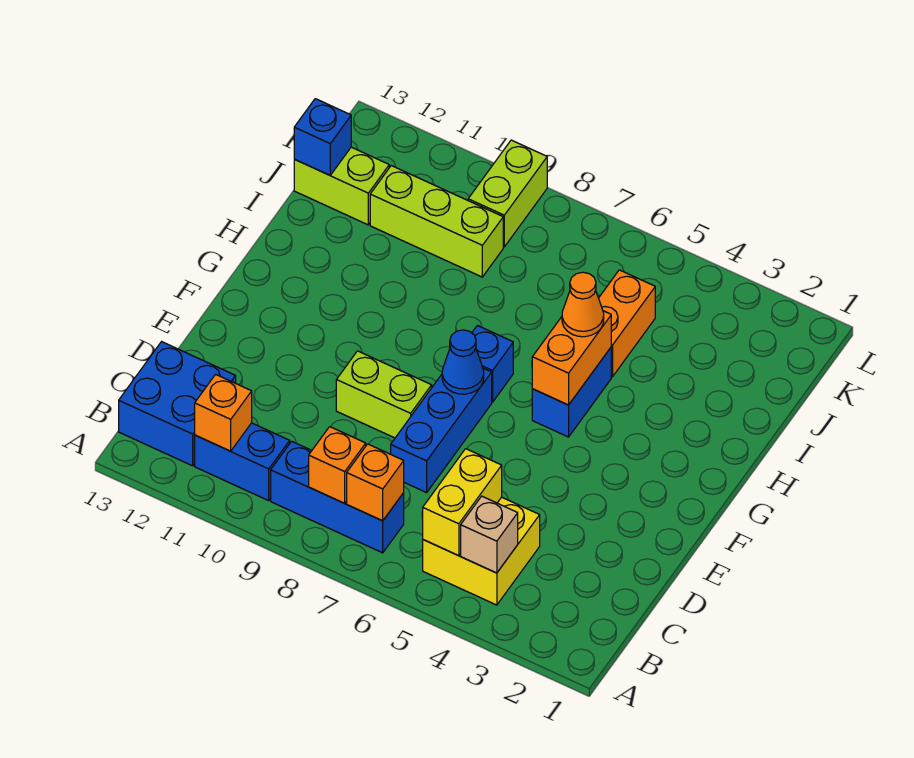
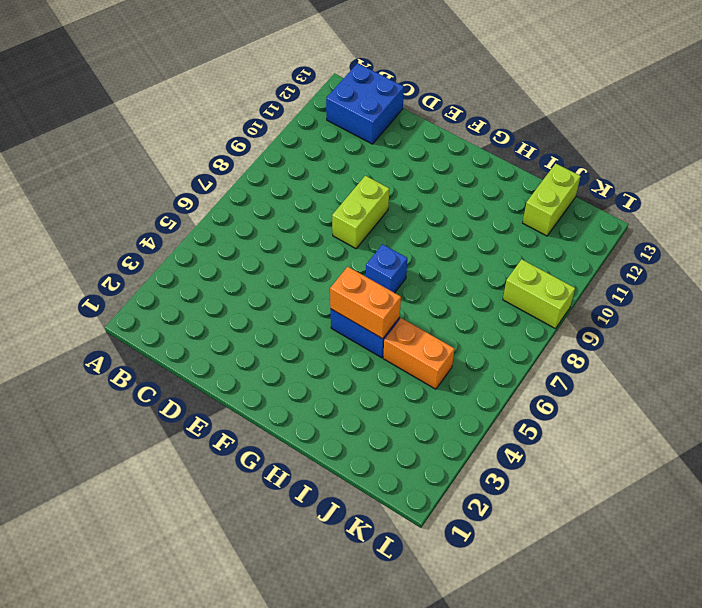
none -> yellow brick B4:C5 level 1
none -> blue brick B7:B9 level 1
none -> blue brick B10:B11 level 1

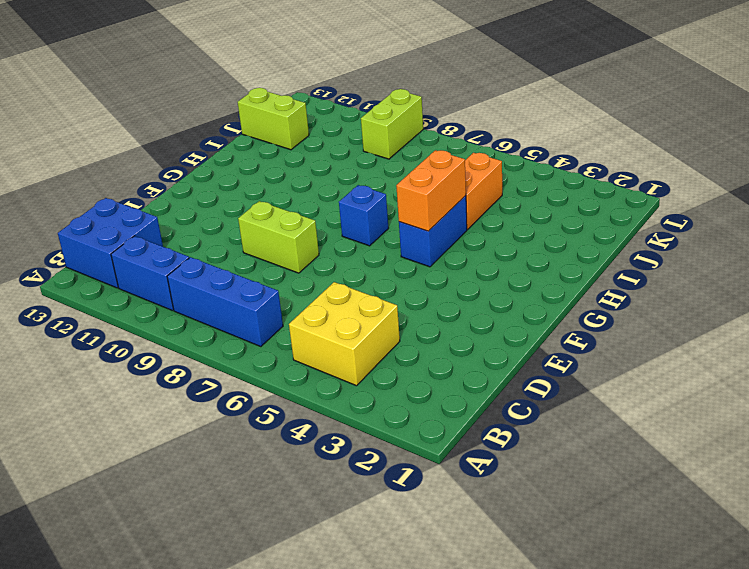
none -> blue brick D7:F7 level 1
none -> lime brick J9:J11 level 1
none -> tan brick B4 level 2

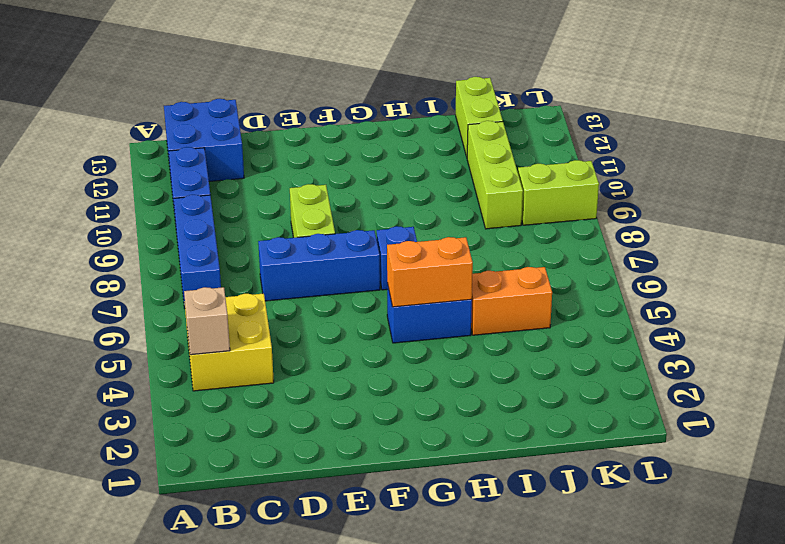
none -> yellow brick B5:C5 level 2
none -> orange brick B7 level 2
none -> orange brick B8 level 2

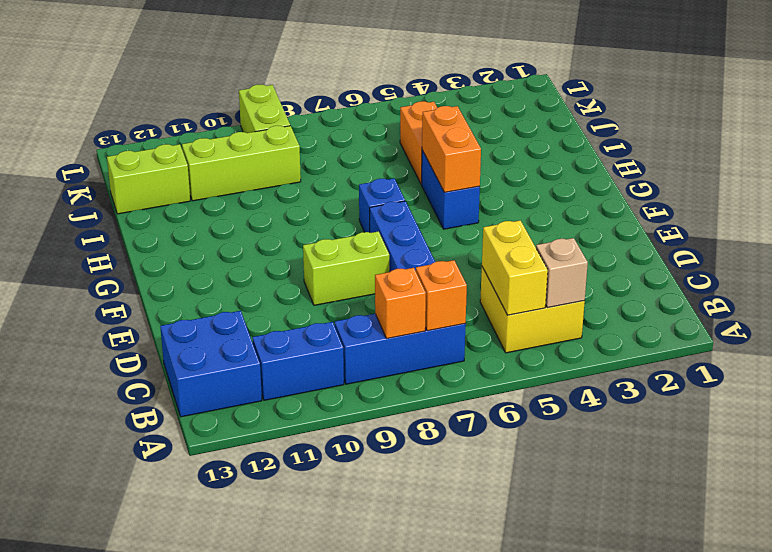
none -> orange brick B11 level 2
none -> blue cone F7 level 2
none -> blue brick J13 level 2

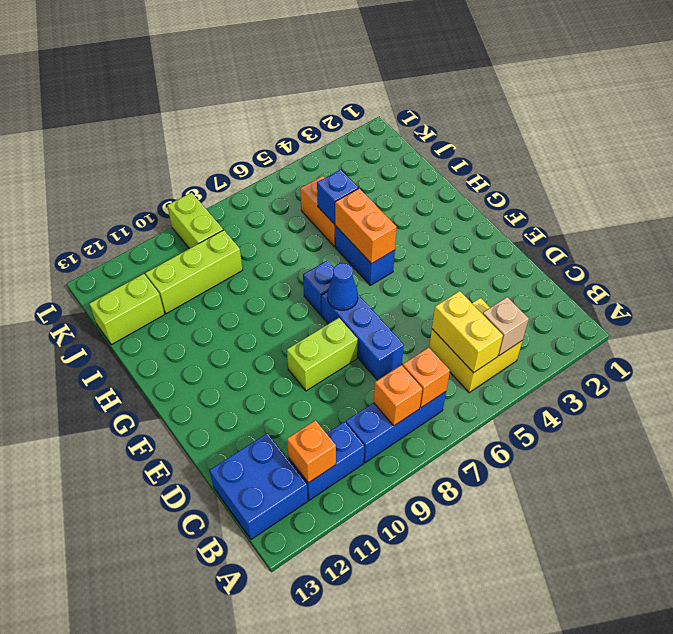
blue brick I5 level 2 -> blue brick J13 level 2
none -> orange cone H5 level 3

